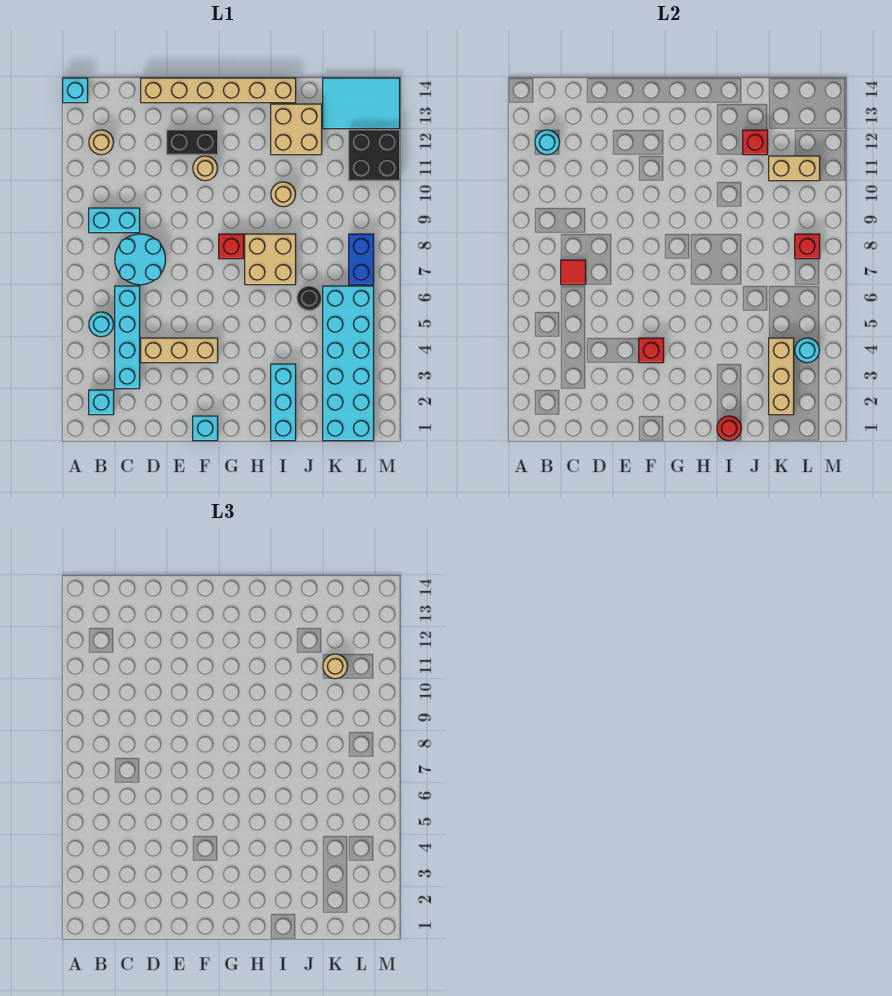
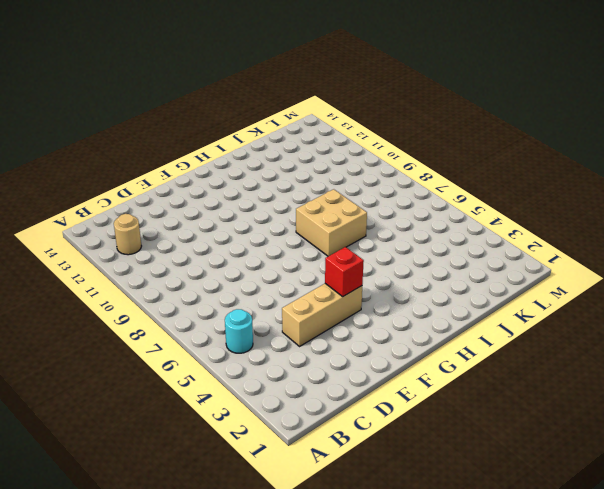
none -> cyan brick A14 level 1
none -> cyan brick B2 level 1
none -> cyan brick B9:C9 level 1
none -> cyan brick C3:C6 level 1

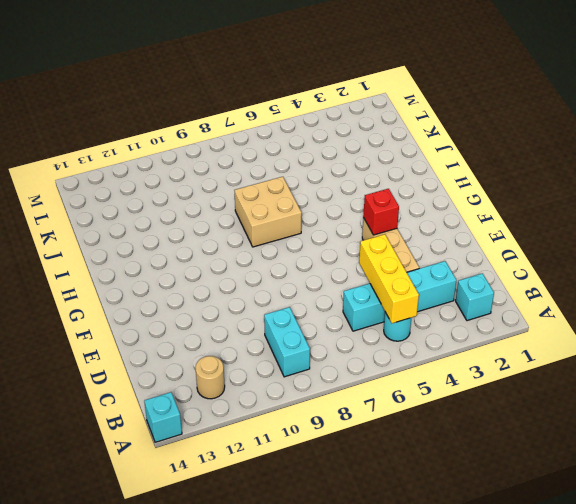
yellow brick B5:D5 level 2 -> none
none -> cyan round brick C7:D8 level 1
none -> tan brick D14:I14 level 1
none -> black brick E12:F12 level 1
none -> cyan brick F1 level 1

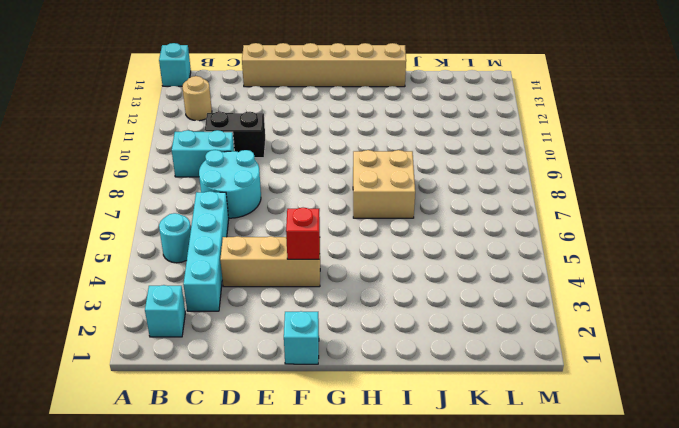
black brick C10:D10 level 1 -> black brick E12:F12 level 1
none -> tan round brick F11 level 1
none -> red brick G8 level 1
none -> cyan brick I1:I3 level 1
none -> tan round brick I10 level 1

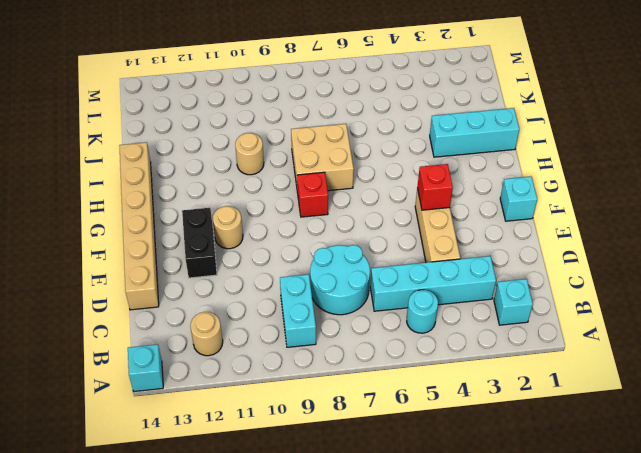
none -> tan brick I12:J13 level 1
none -> black round brick J6 level 1
none -> cyan brick K1:L6 level 1
none -> cyan tile K13:M14 level 1

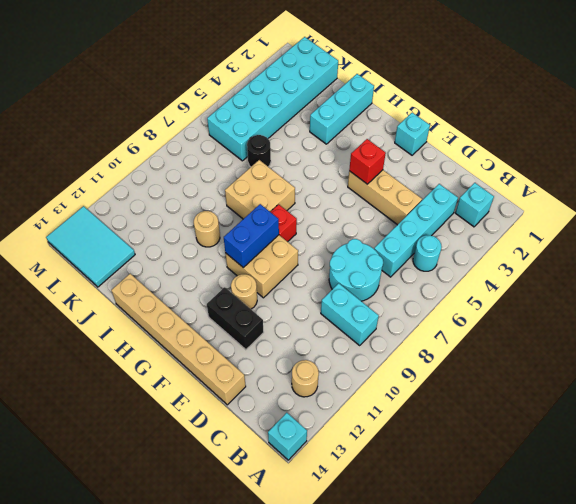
tan brick F9:G10 level 1 -> tan brick I12:J13 level 1
blue brick G9:G10 level 2 -> blue brick L7:L8 level 1
none -> black brick L11:M12 level 1
none -> cyan round brick B12 level 2
none -> red tile C7 level 2
none -> red round brick I1 level 2

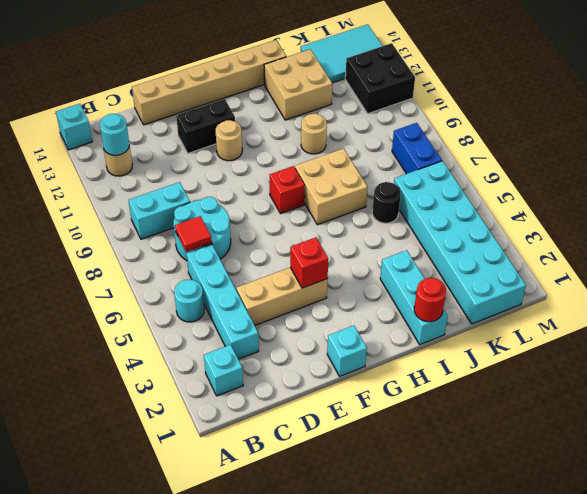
none -> red brick J12 level 2
none -> tan brick K2:K4 level 2
none -> tan brick K11:L11 level 2
none -> cyan round brick L4 level 2

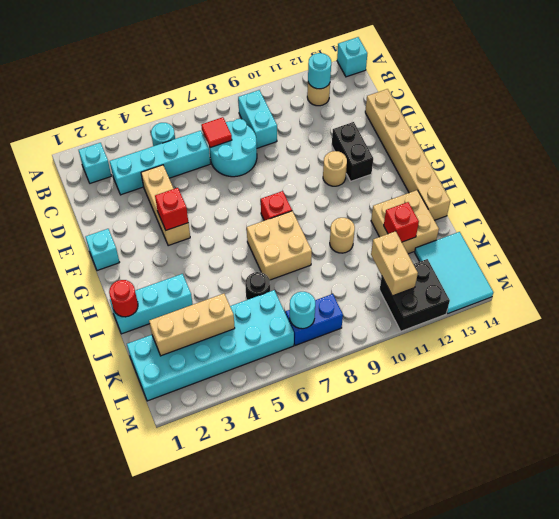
cyan round brick L7 level 2 -> cyan round brick L4 level 2
none -> red brick L8 level 2
none -> tan round brick K11 level 3

